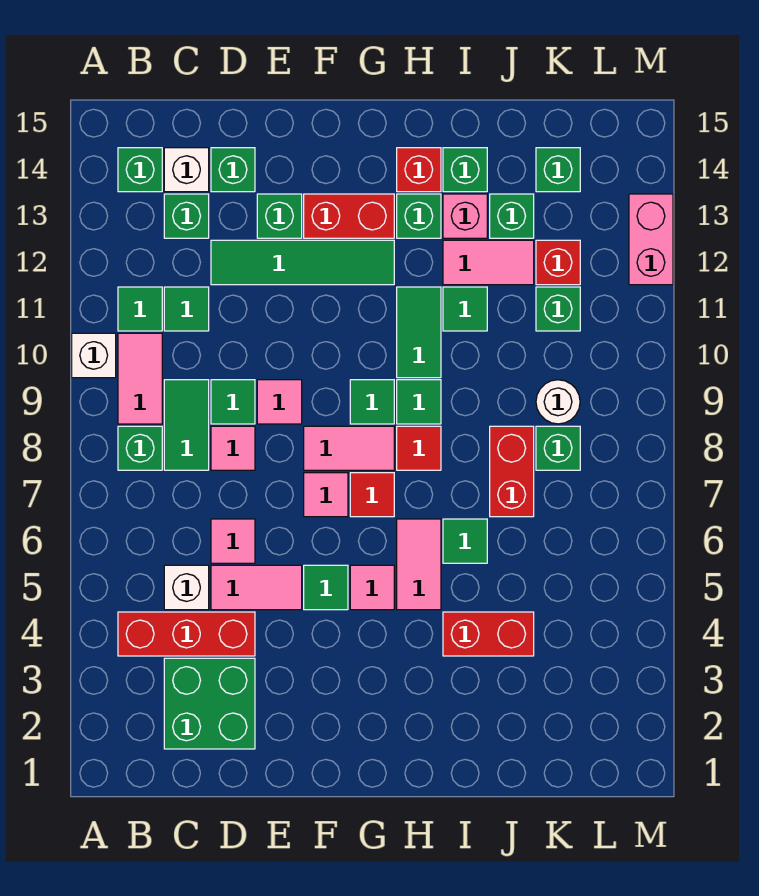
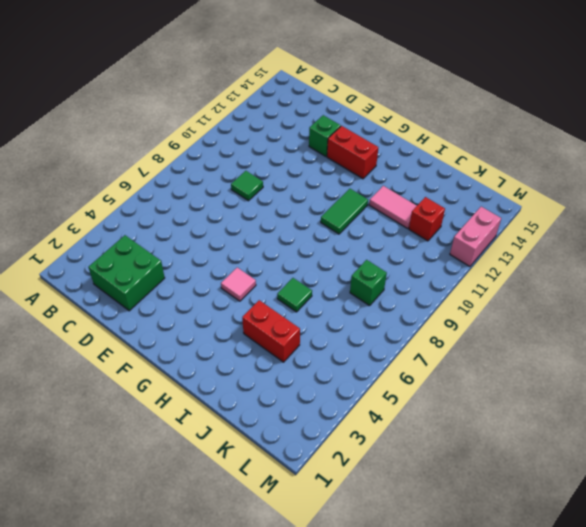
none -> white brick A10 level 1
none -> red brick B4:D4 level 1
none -> green brick B8 level 1
none -> pink tile B9:B10 level 1

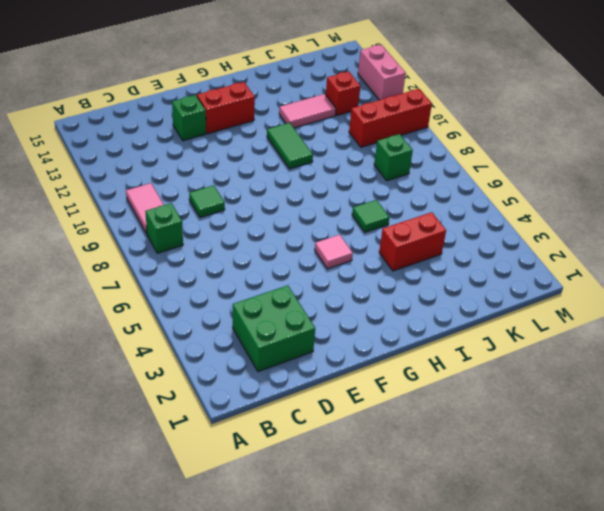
red brick K10:M10 level 1 -> red brick B4:D4 level 1
none -> white brick A10 level 1
none -> green tile B11 level 1
none -> green brick B14 level 1
none -> white brick C5 level 1

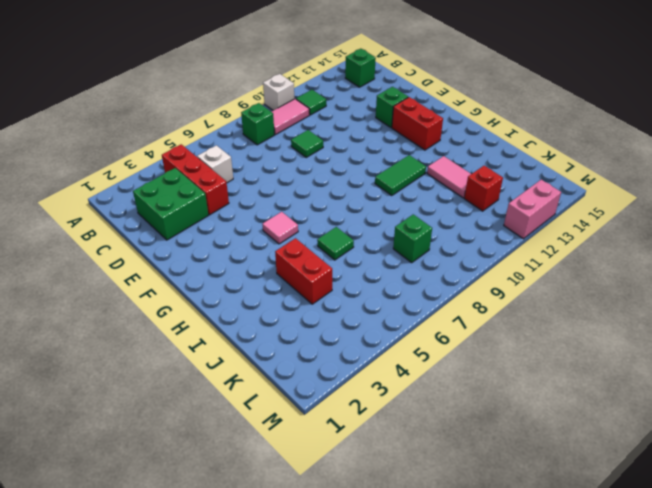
none -> green tile C8:C9 level 1
none -> green tile C11 level 1
none -> green brick C13 level 1
none -> white brick C14 level 1

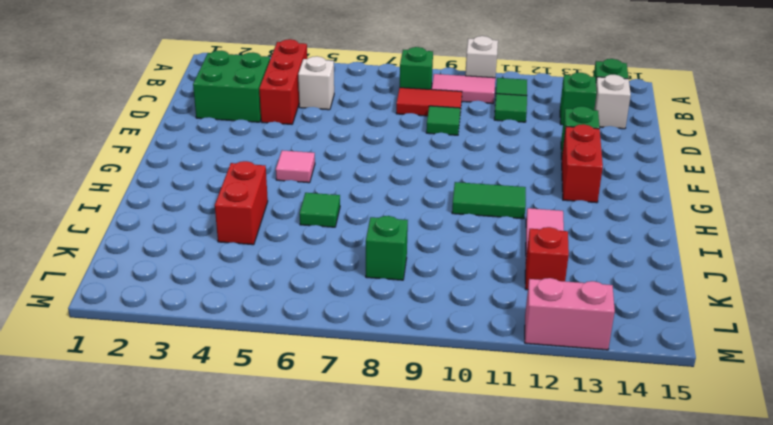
red tile C8:C9 level 1 -> green tile C8:C9 level 1
none -> pink tile D5:E5 level 1
none -> pink tile D6 level 1
none -> pink tile D8 level 1
none -> green tile D12:G12 level 1

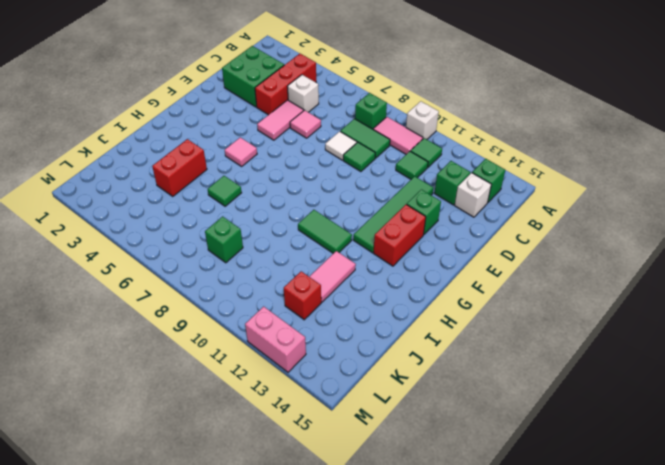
white tile D8 level 1 -> pink tile D8 level 1
none -> green brick D14 level 1
none -> pink tile E9 level 1
none -> green tile F5 level 1
none -> pink tile F7 level 1

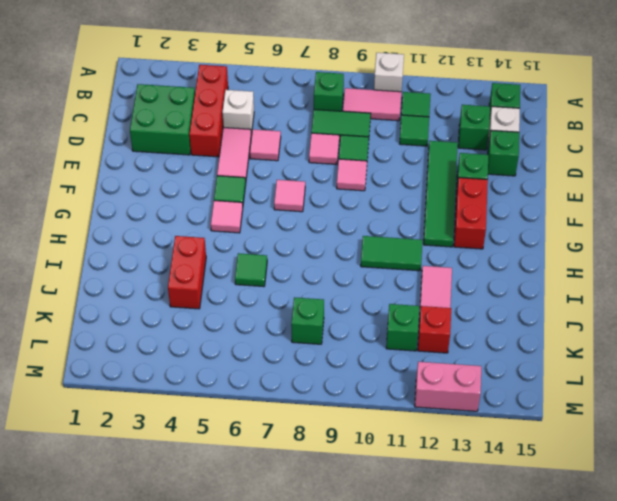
none -> pink tile F8:G8 level 1
none -> red tile G7 level 1
none -> green tile G9 level 1
none -> pink tile H5:H6 level 1

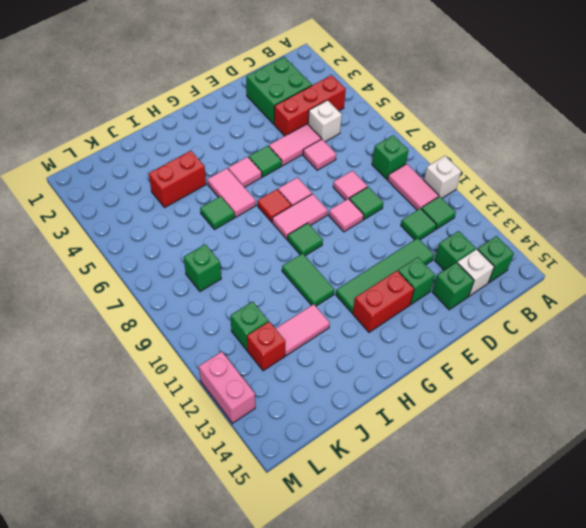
none -> green tile C8:C9 level 1
none -> red tile H8 level 1
none -> green tile H9 level 1
none -> green brick H13 level 1

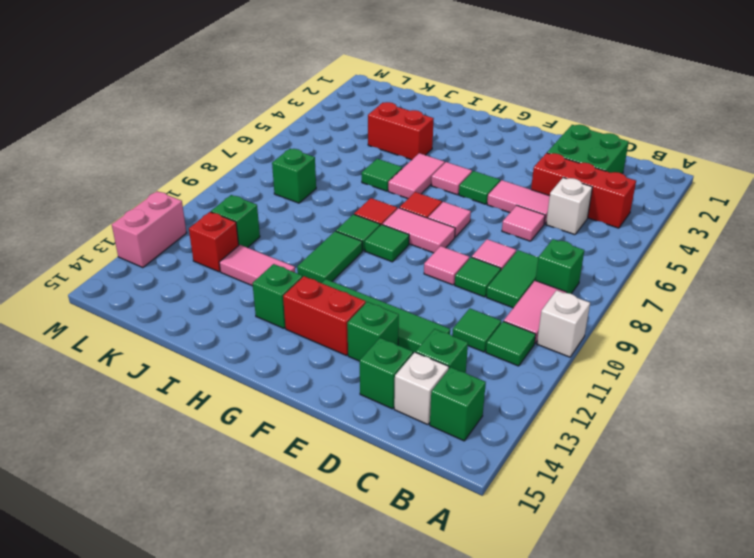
none -> red brick H14 level 1
none -> green tile I11 level 1
none -> pink brick I13 level 1
none -> green brick I14 level 1

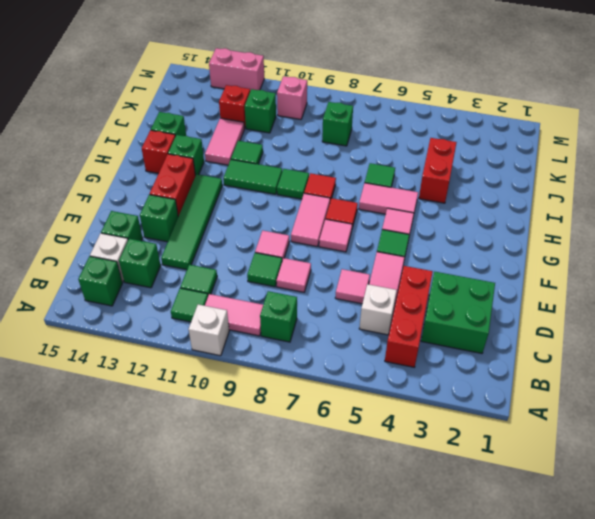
pink brick L10 level 1 -> pink brick I13 level 1
none -> green tile C8:C9 level 1
none -> green tile G9 level 1
none -> red brick J7:J8 level 1
none -> green brick J13 level 1

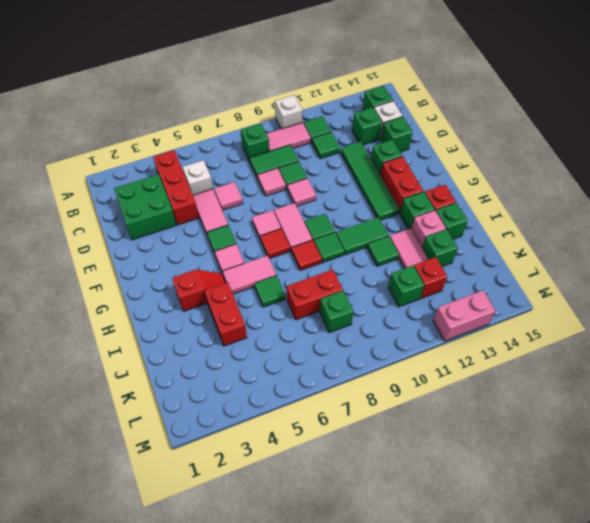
red slope H3:H4 level 1 top 3 -> none
none -> white round brick K9 level 1
none -> green brick K14 level 1

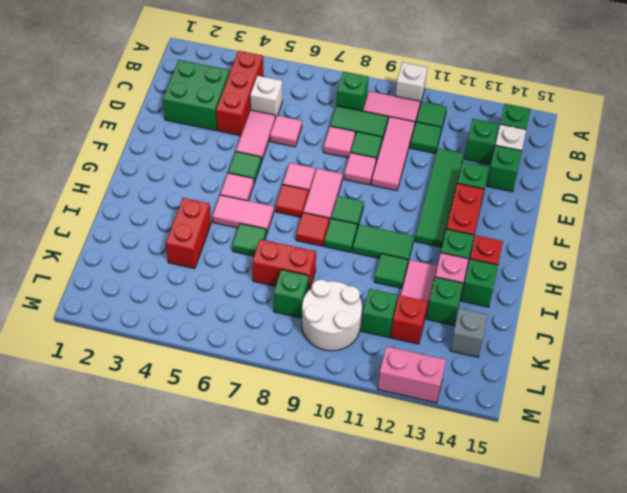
pink tile C10:E10 level 1 -> none
white round brick K9:L10 level 1 -> white round brick K9 level 1
grey brick K14 level 1 -> green brick K14 level 1

